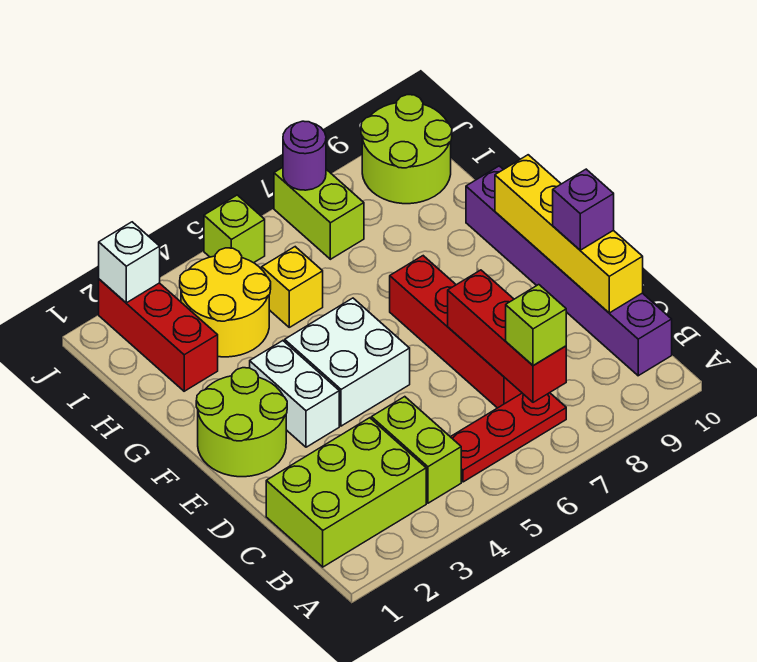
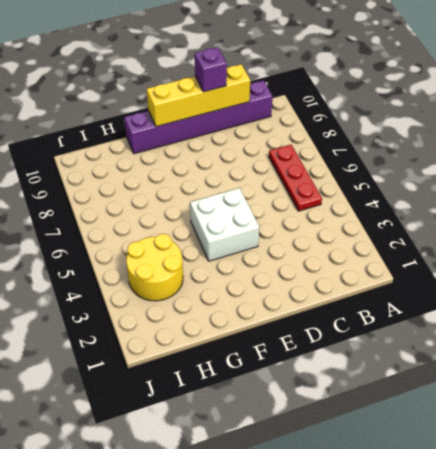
none -> lime brick B1:C3 level 1
none -> lime brick B4:C4 level 1
none -> red brick C7:F7 level 1

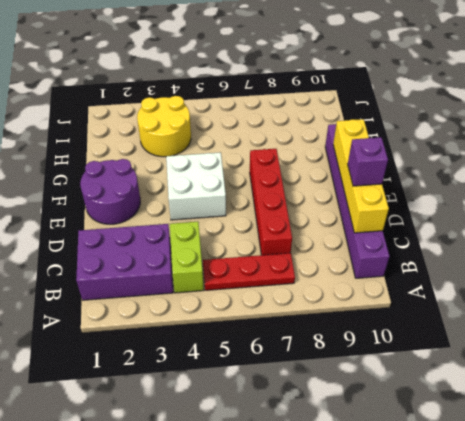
purple brick B1:C3 level 1 -> lime brick B1:C3 level 1
purple round brick E1:F2 level 1 -> lime round brick E1:F2 level 1
none -> white brick E3:F3 level 1
none -> red brick H2:J2 level 1
none -> yellow brick H5 level 1

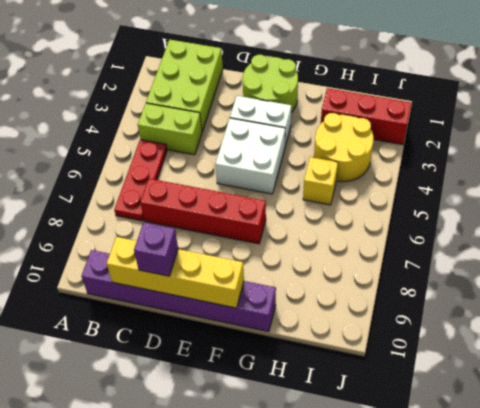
none -> lime brick I7:J7 level 1
none -> lime round brick I9:J10 level 1
none -> lime brick J5 level 1

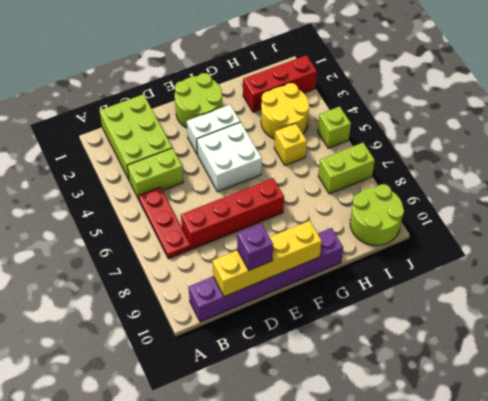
none -> red brick B7:D7 level 2
none -> white brick J2 level 2
none -> purple round brick J7 level 2

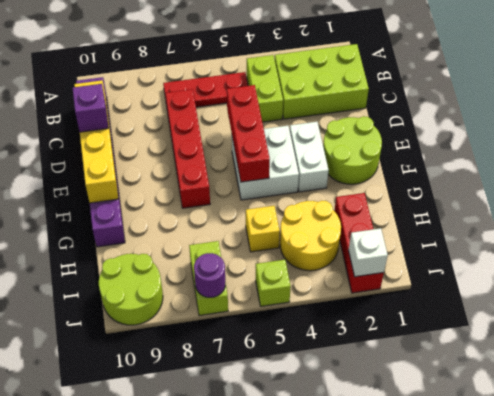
red brick D5:F5 level 2 -> red brick B7:D7 level 2
none -> lime brick B7 level 3

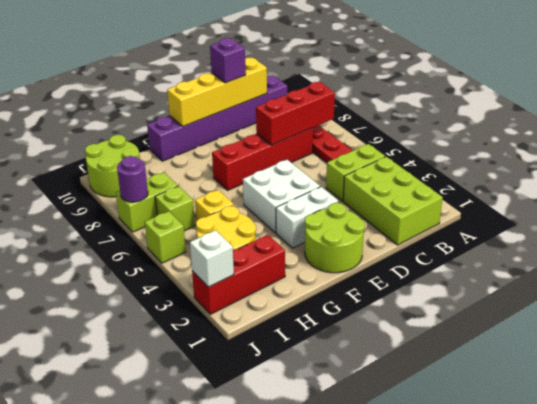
lime brick I6 level 1 -> lime brick B7 level 3

